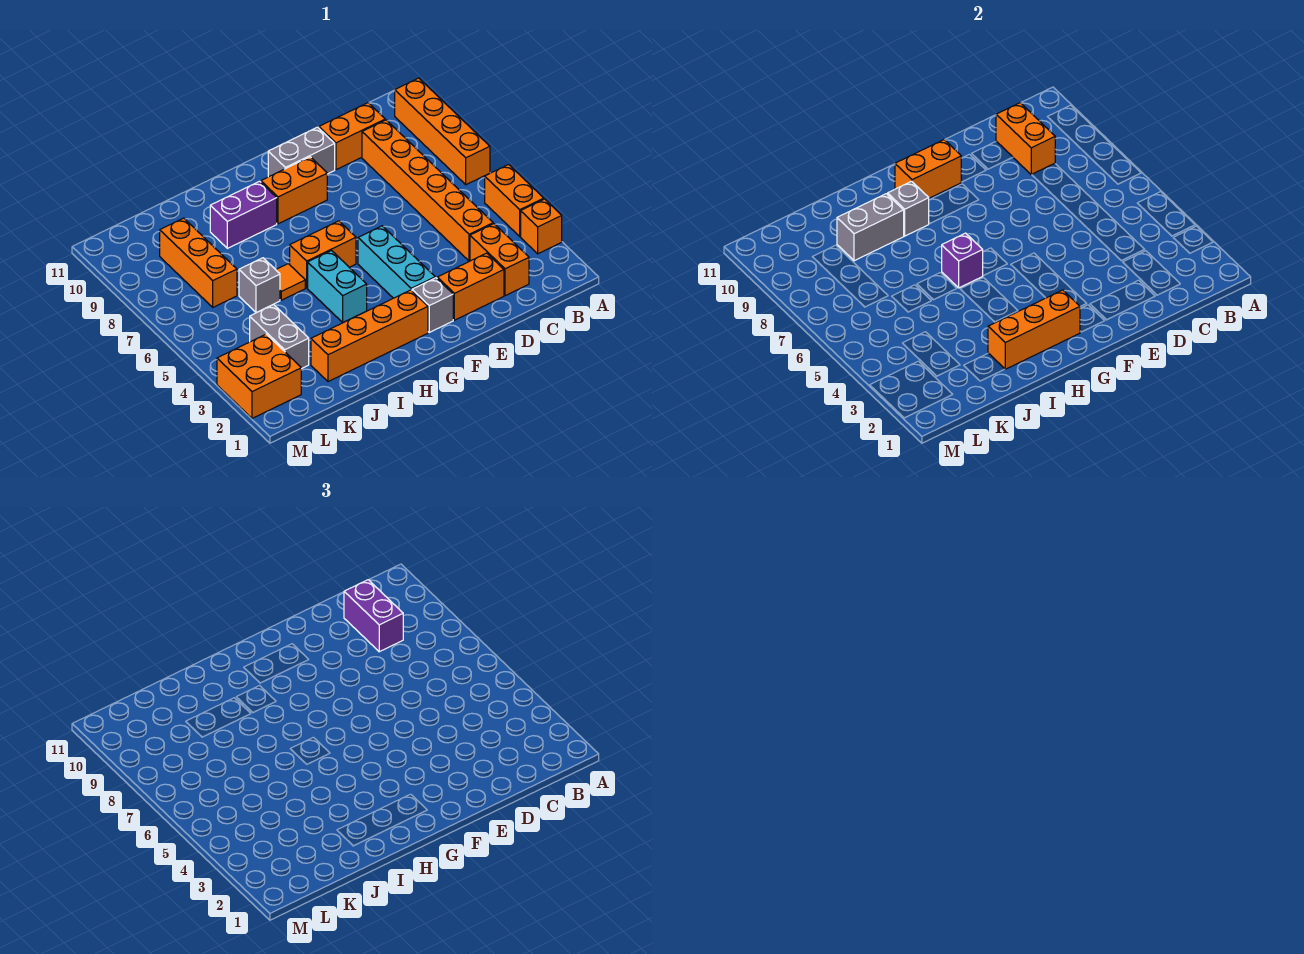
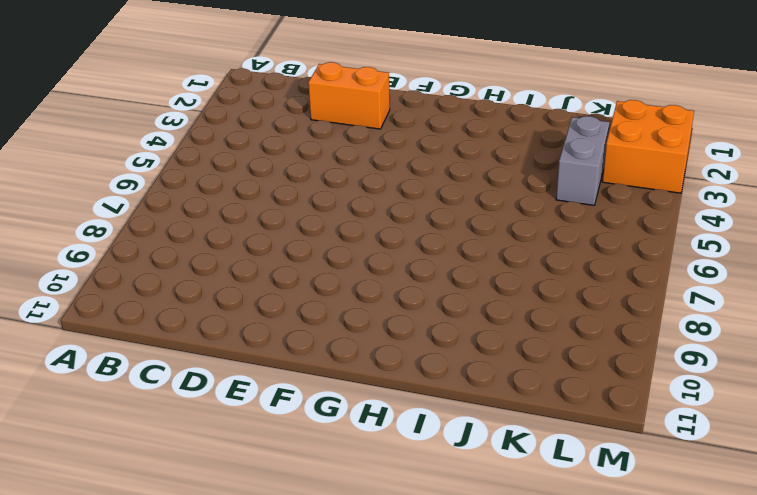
none -> orange brick A3 level 1
none -> orange brick A4:A5 level 1
none -> orange brick A7:A10 level 1

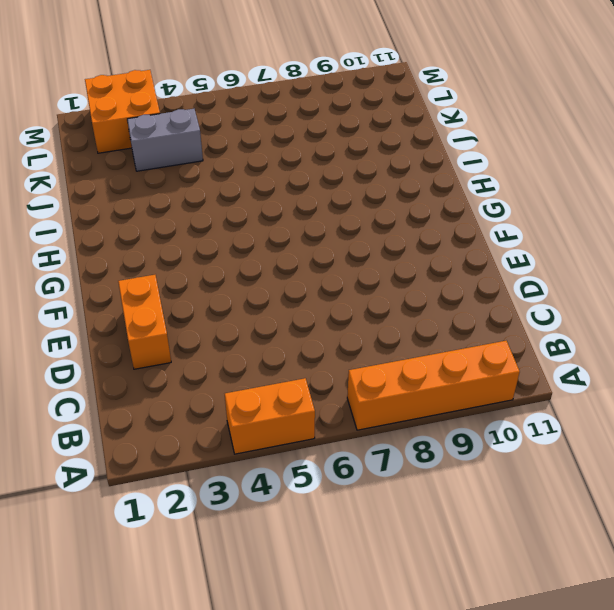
none -> orange brick A3 level 1
none -> orange brick C2:C3 level 1
none -> orange brick C4:C9 level 1

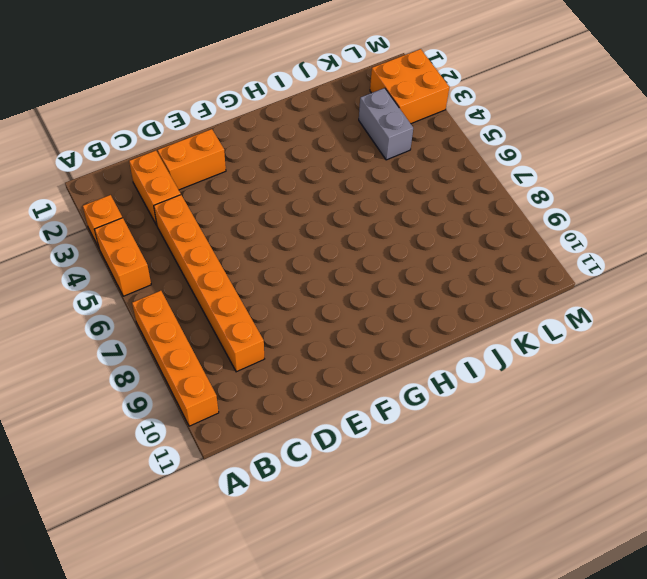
none -> orange brick C10:D10 level 1
none -> grey brick E10:F10 level 1
none -> grey brick F2 level 1

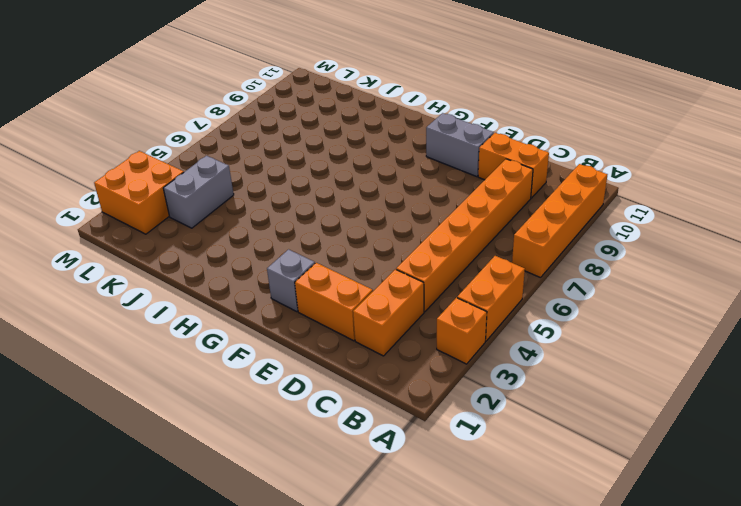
none -> cyan brick F3:F5 level 1
none -> orange brick F9:G9 level 1
none -> orange brick G2:J2 level 1

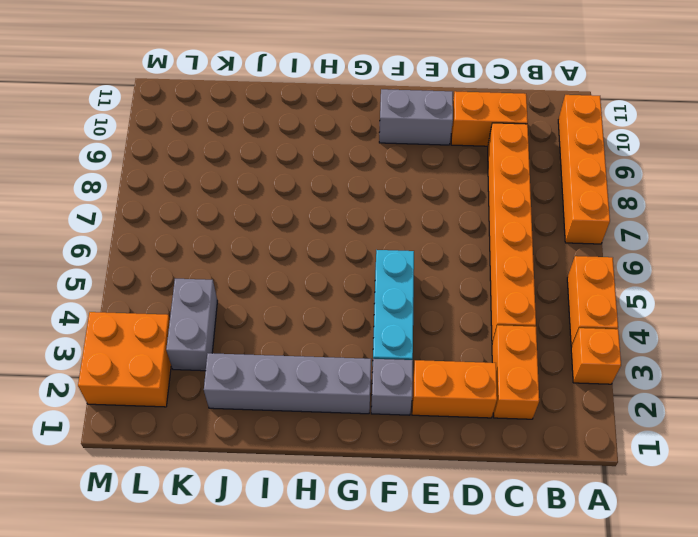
grey brick G2:J2 level 1 -> orange brick G2:J2 level 1
none -> orange brick F9:G9 level 1
none -> orange brick G6:H6 level 1
none -> cyan brick H4:H5 level 1

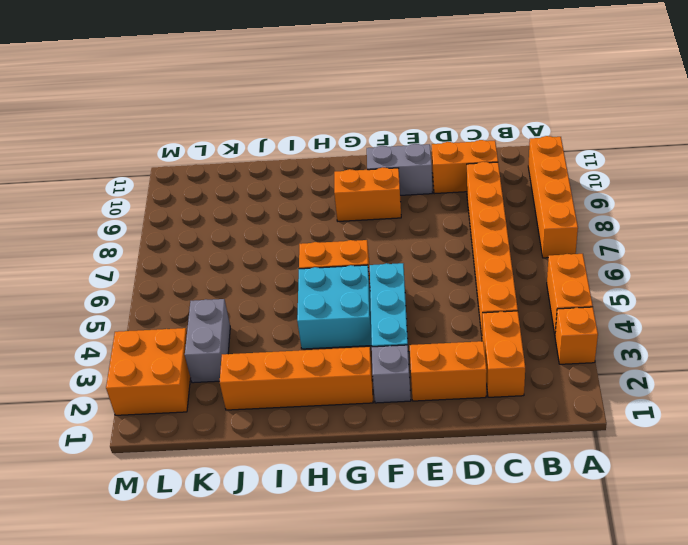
cyan brick G4:H5 level 1 -> cyan brick H4:H5 level 1
none -> purple brick H9:I9 level 1
none -> orange tile I6 level 1
none -> grey brick J6 level 1

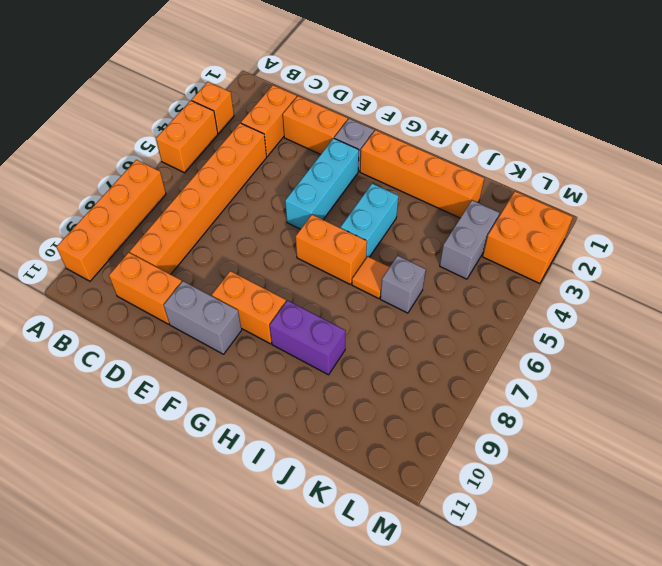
none -> orange brick K7:K9 level 1
none -> orange brick C9:C10 level 2
none -> orange brick F10:G10 level 2

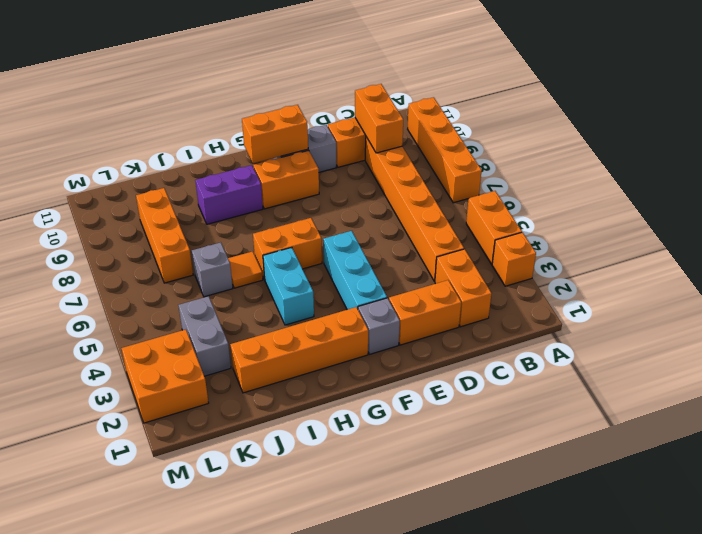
none -> orange brick G2:I2 level 2
none -> purple brick H6 level 2
none -> grey brick H9 level 2

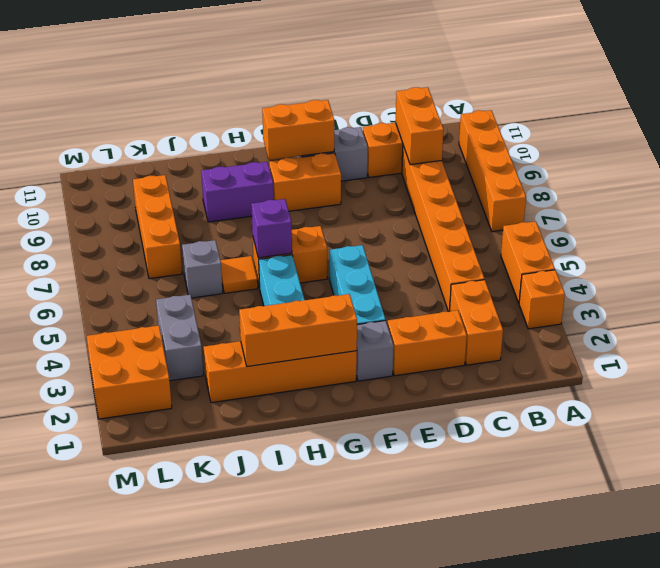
none -> grey brick H9 level 2
none -> grey brick I9:J9 level 2
none -> purple brick C9:C10 level 3

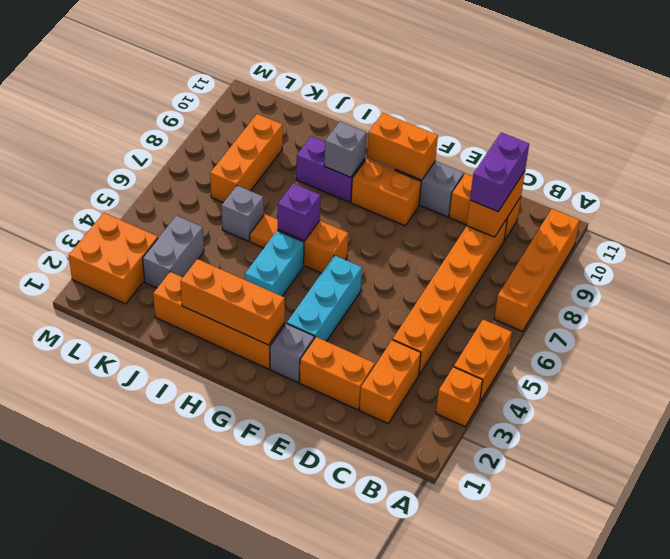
none -> grey brick I9:J9 level 2

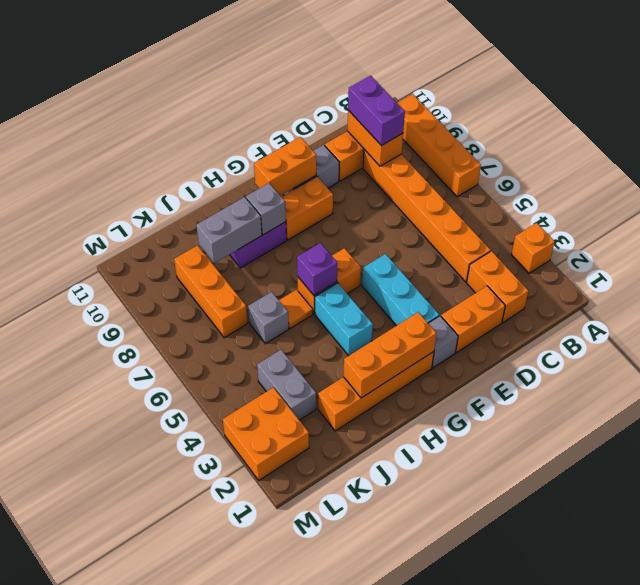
none -> orange brick A4:A5 level 1

